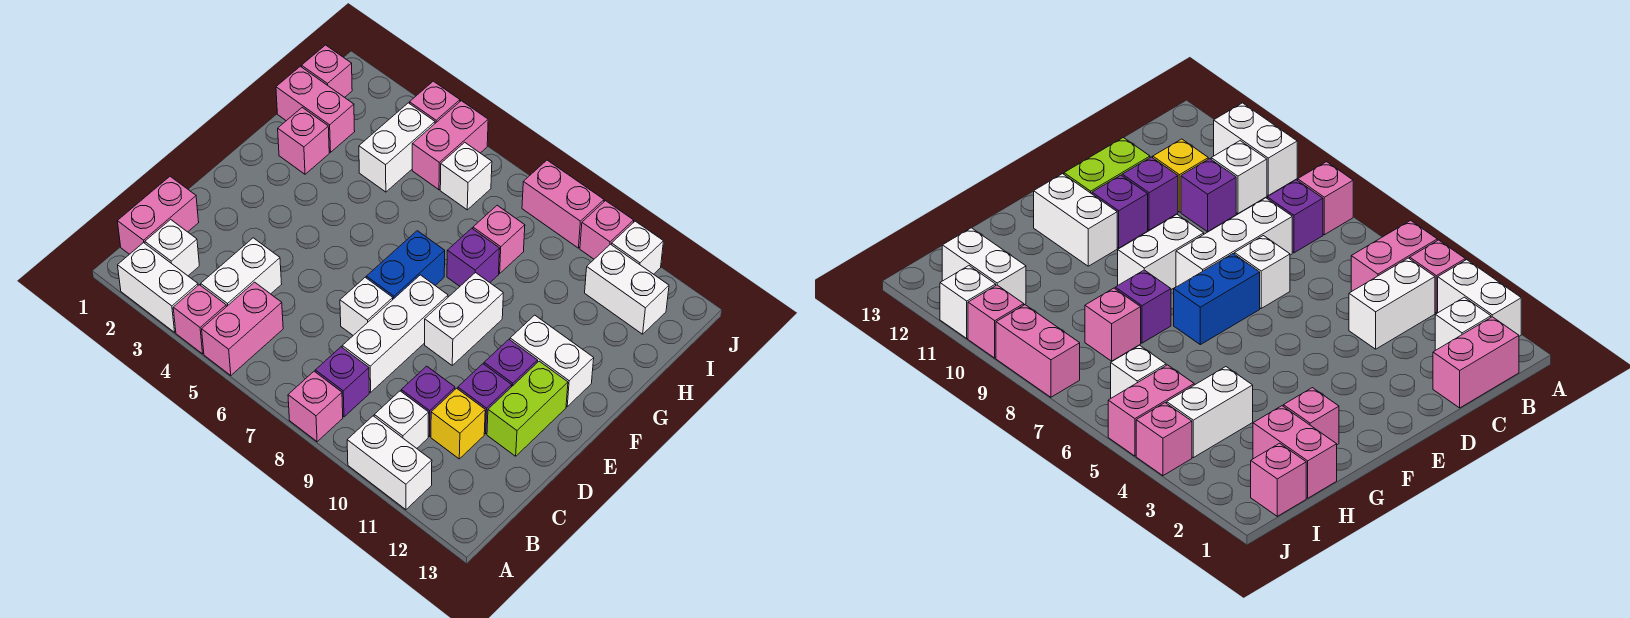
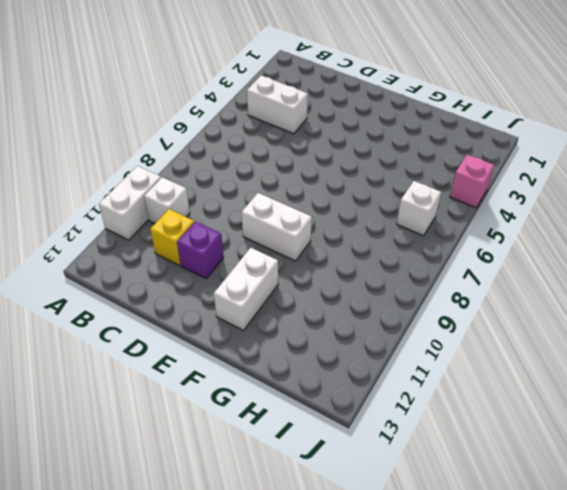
none -> white brick A2:A3 level 1
none -> pink brick A4 level 1
none -> pink brick A5:B5 level 1
none -> pink brick A8 level 1

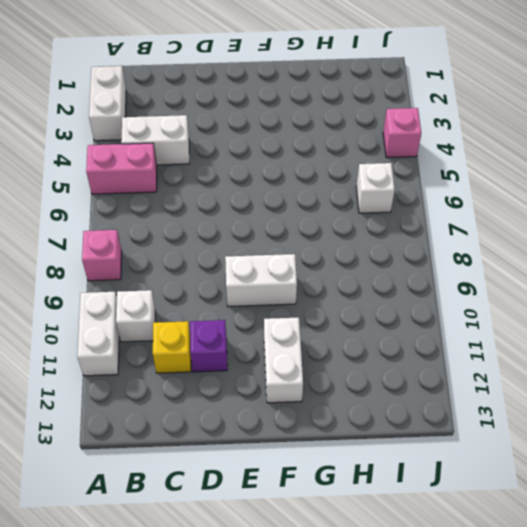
none -> pink brick A4 level 1
none -> pink brick B1:C1 level 1
none -> white brick B2 level 1
none -> purple brick B8 level 1

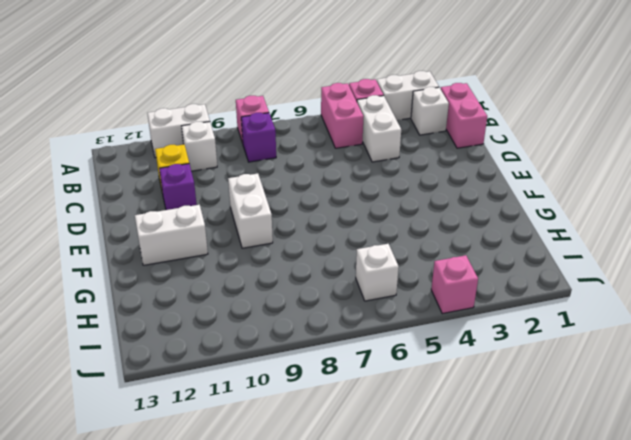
none -> white brick C8:E8 level 1
none -> purple brick C10 level 1
none -> white brick D7 level 1
none -> lime brick D12:E12 level 1

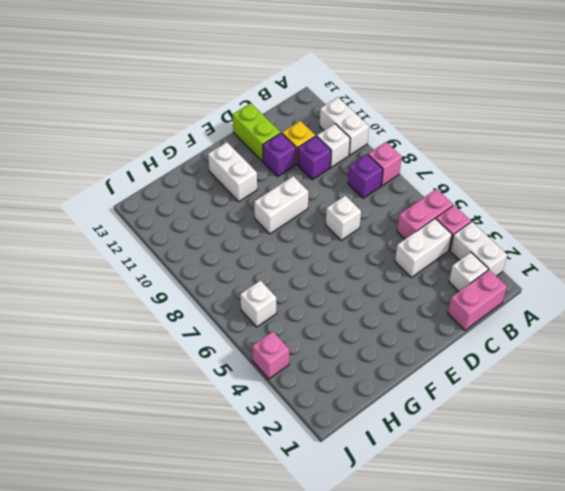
lime brick D12:D13 level 1 -> lime brick D12:E12 level 1
none -> white brick C8:E8 level 1
none -> blue brick E7:F7 level 1
none -> purple brick E11 level 1
none -> pink brick G2 level 1

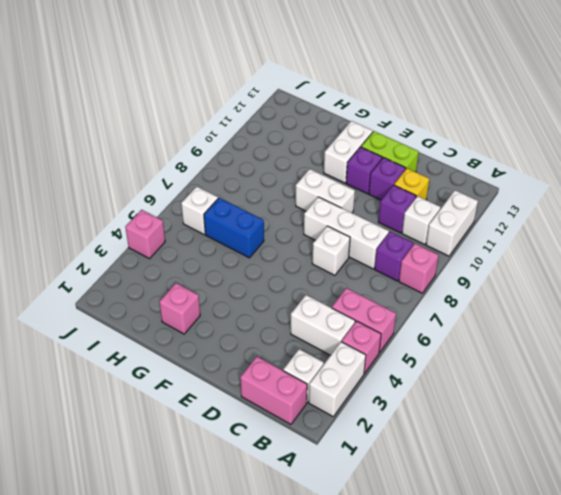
blue brick G6:H6 level 1 -> blue brick E7:F7 level 1
none -> purple brick G8 level 1
none -> pink brick H1:H2 level 1
none -> white brick H4:I4 level 1
none -> pink brick H8 level 1

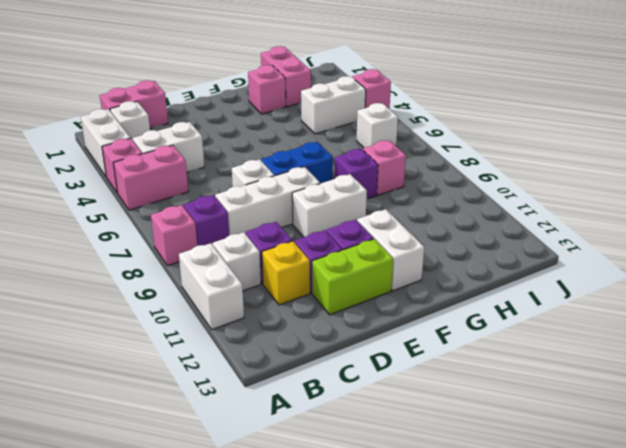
none -> pink brick I1 level 1
none -> pink brick I5:J5 level 1
none -> white brick I11:I12 level 1
none -> pink brick J8:J9 level 1

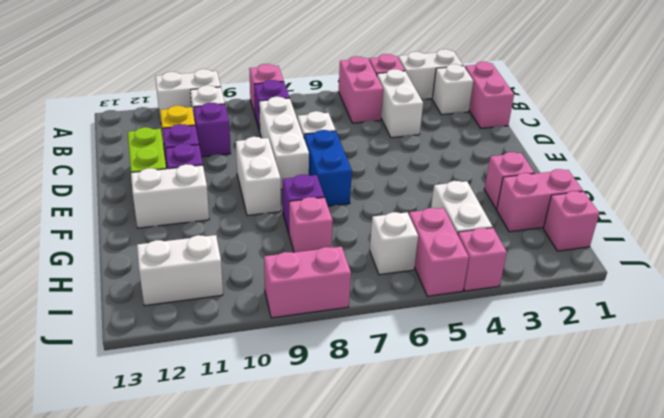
none -> pink brick J10 level 1
none -> white brick J11 level 1

